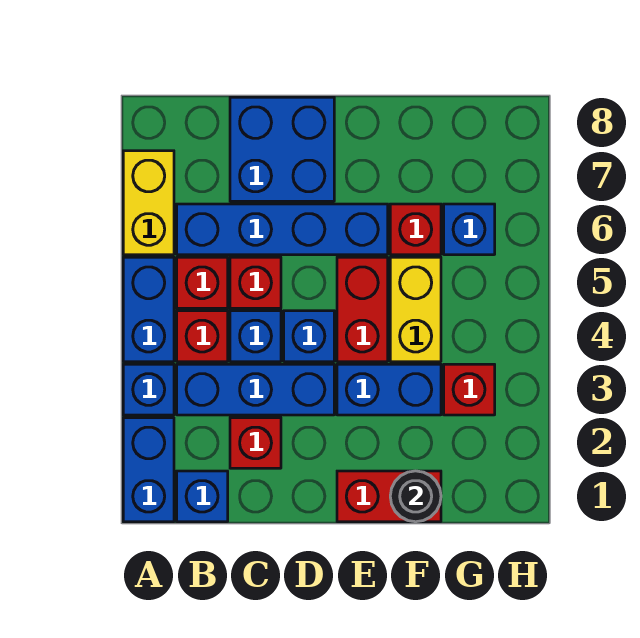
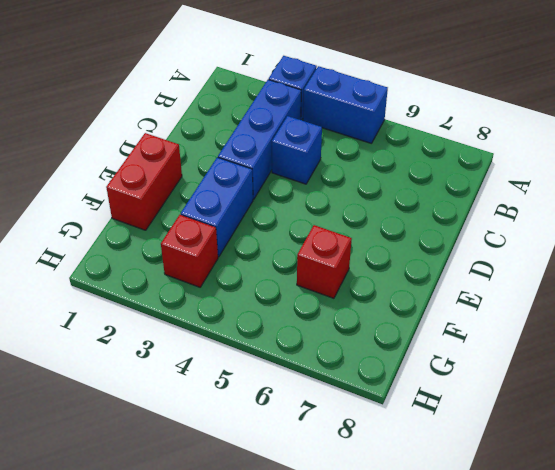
none -> blue brick A1:A2 level 1
none -> yellow brick A6:A7 level 1
none -> blue brick B1 level 1

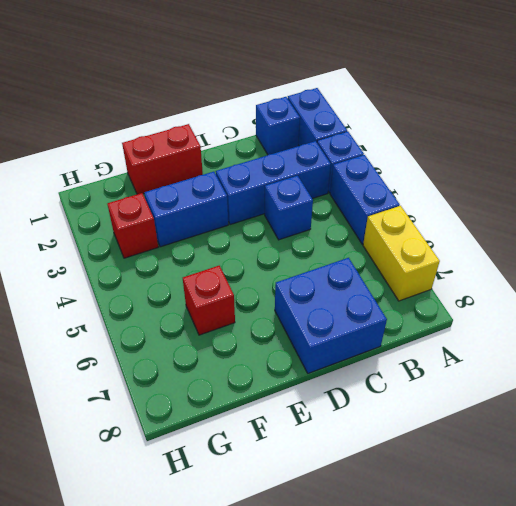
none -> red brick B4 level 1
none -> red brick B5 level 1
none -> blue brick B6:E6 level 1

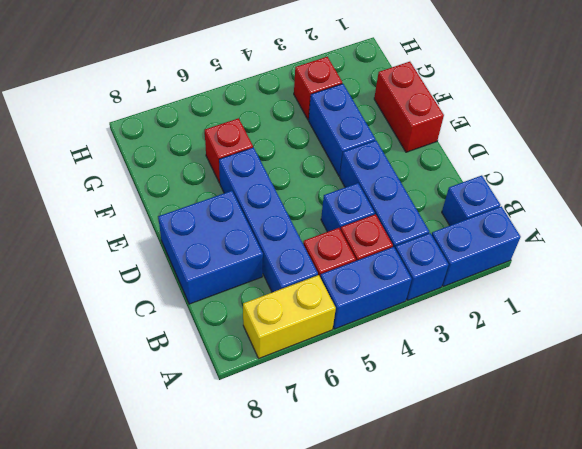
none -> red brick C2 level 1
none -> red brick C5 level 1
none -> blue brick D4 level 1

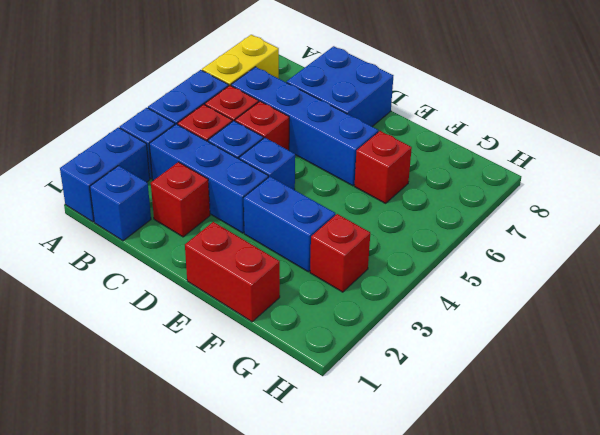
none -> red brick E4:E5 level 1
none -> yellow brick F4:F5 level 1
none -> blue brick G6 level 1

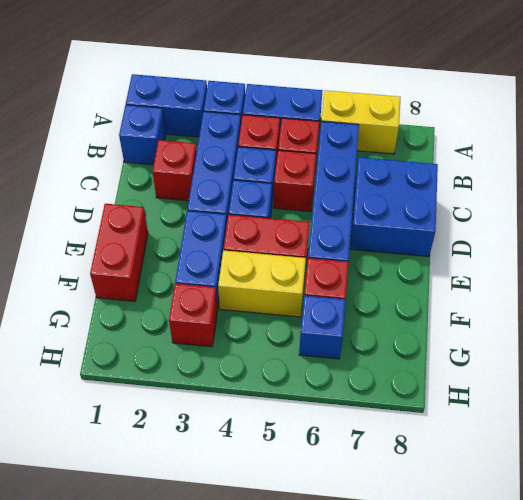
none -> black round brick F1 level 2

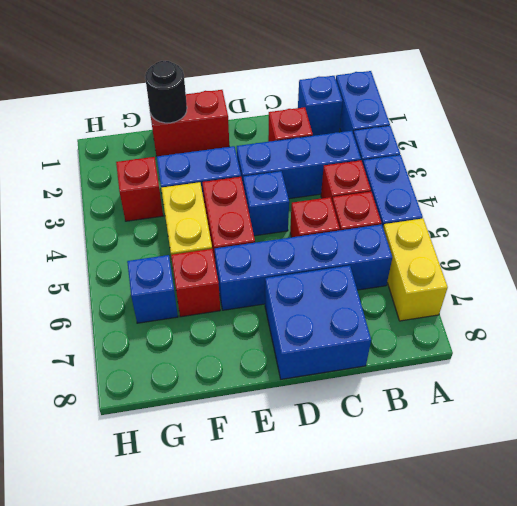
none -> blue brick C4 level 1

